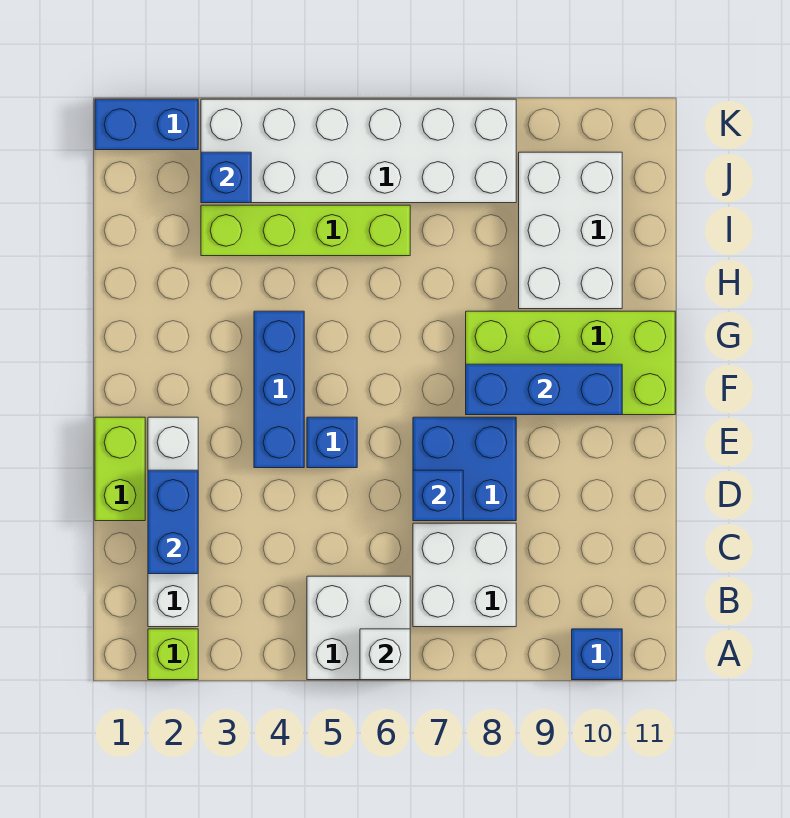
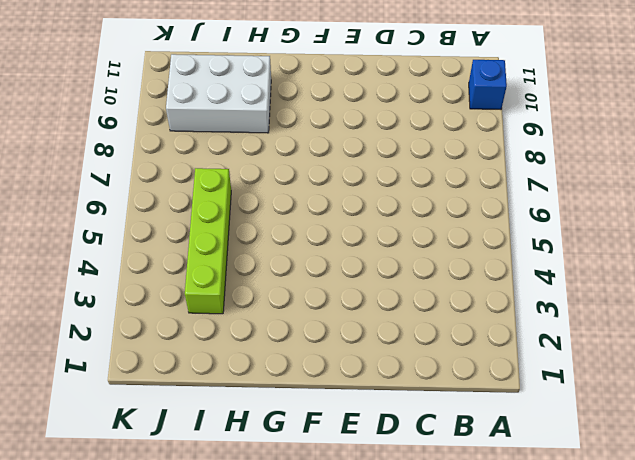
none -> lime brick A2 level 1
none -> white brick A5:B6 level 1
none -> white brick B2:E2 level 1

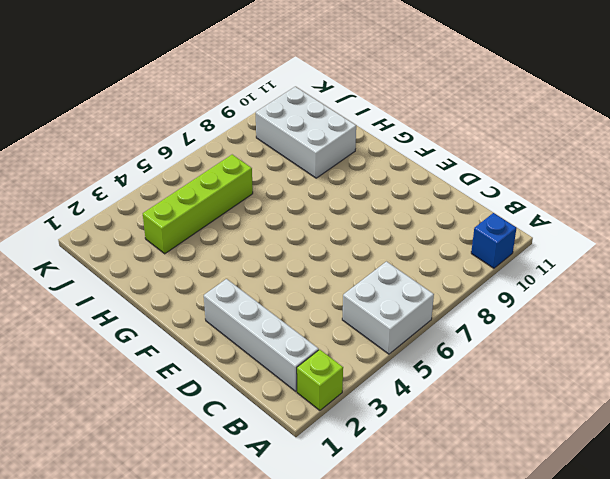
none -> white brick B7:C8 level 1
none -> lime brick D1:E1 level 1
none -> blue brick D7:E8 level 1

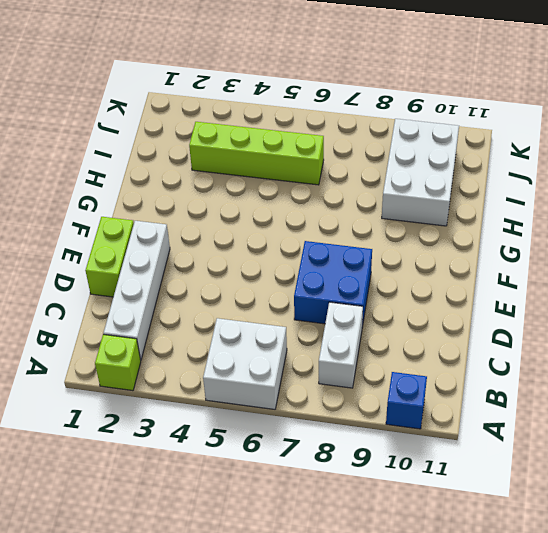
white brick B8:C8 level 1 -> white brick B7:C8 level 1
none -> blue brick E4:G4 level 1
none -> blue brick E5 level 1
none -> lime brick F8:G11 level 1

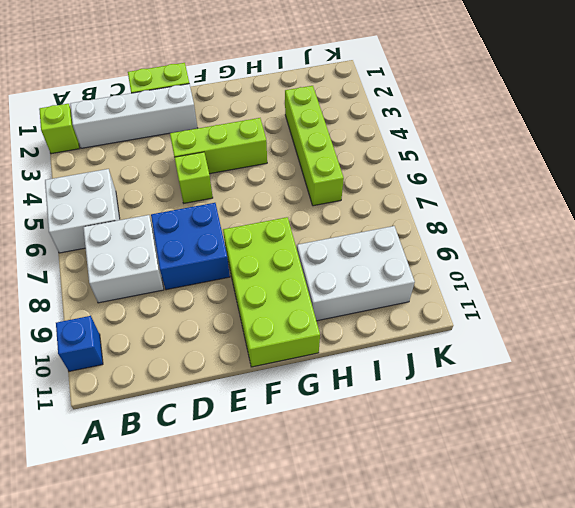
lime brick E4:G4 level 1 -> blue brick E4:G4 level 1
lime brick E5 level 1 -> blue brick E5 level 1
none -> white brick J3:K8 level 1
none -> blue brick K1:K2 level 1
none -> white brick A6 level 2

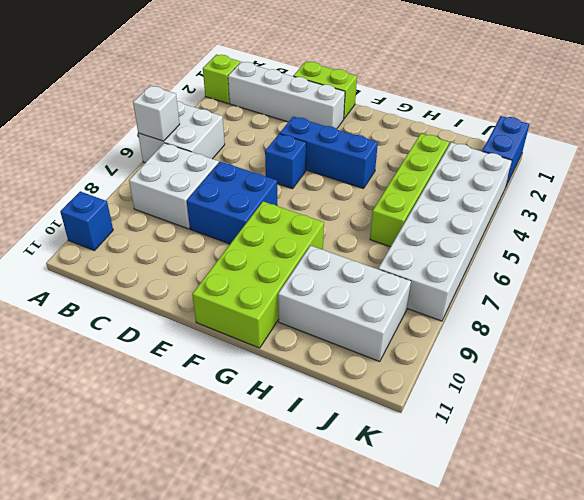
none -> blue brick C2:D2 level 2
none -> blue brick D7 level 2
none -> blue brick F8:F10 level 2

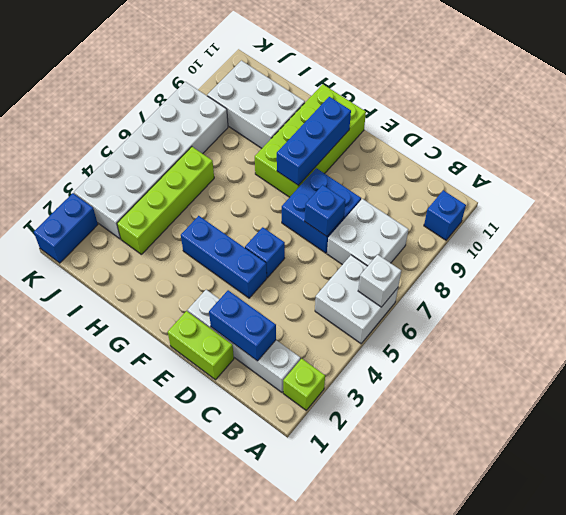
none -> blue brick J3 level 2

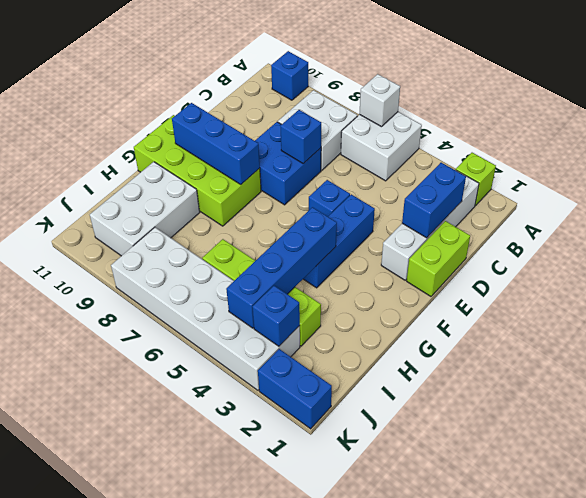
blue brick G4:J4 level 2 -> none

